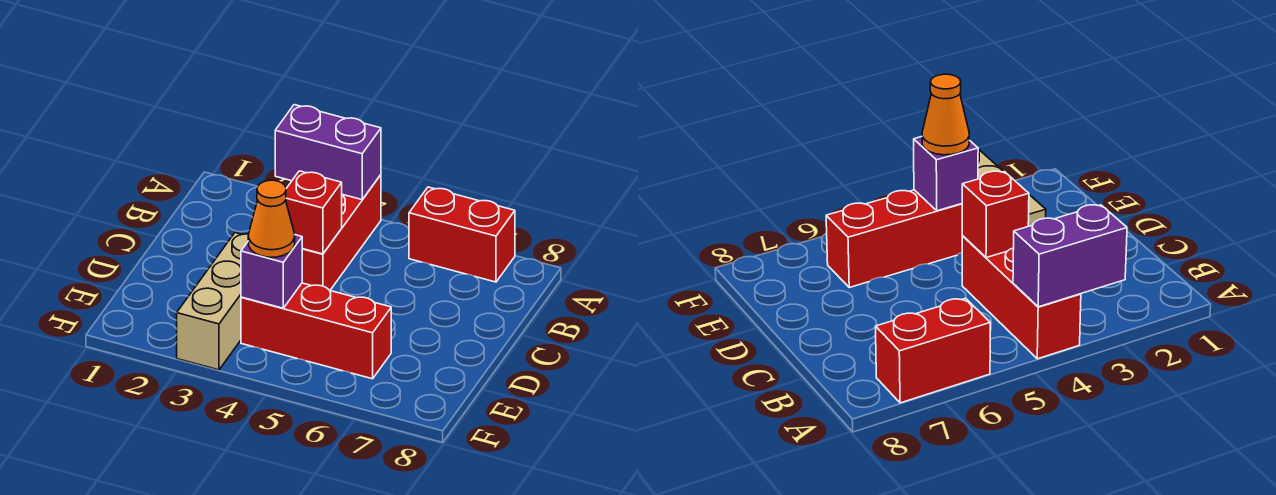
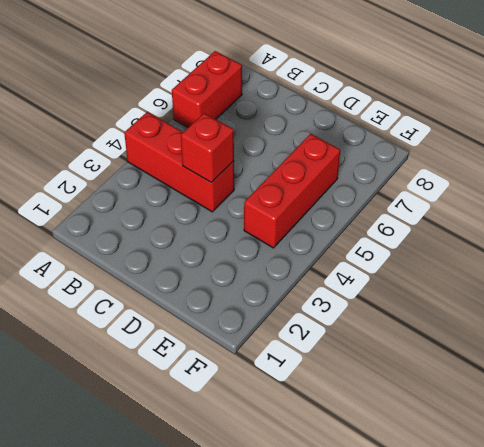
none -> tan brick D3:F3 level 1
none -> purple brick A3:A4 level 2

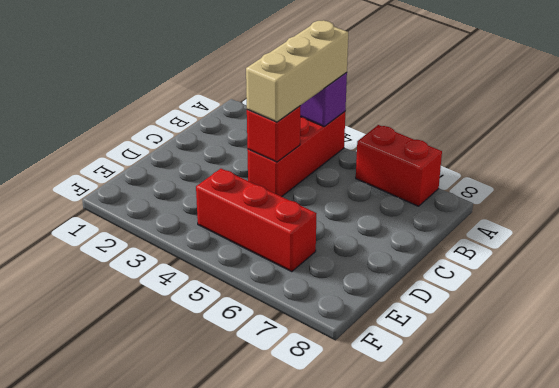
tan brick A4:C4 level 3 -> tan brick D3:F3 level 1
none -> purple brick E4 level 2
none -> orange cone E4 level 3

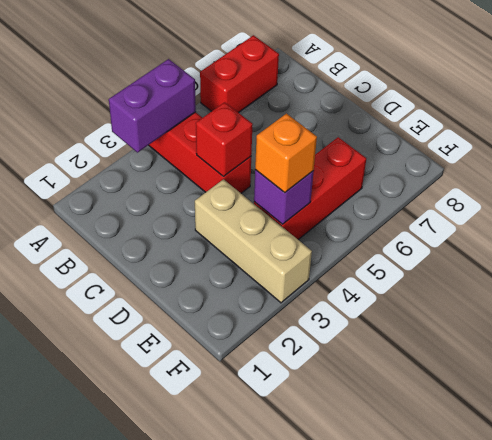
orange brick E4 level 3 -> orange cone E4 level 3

